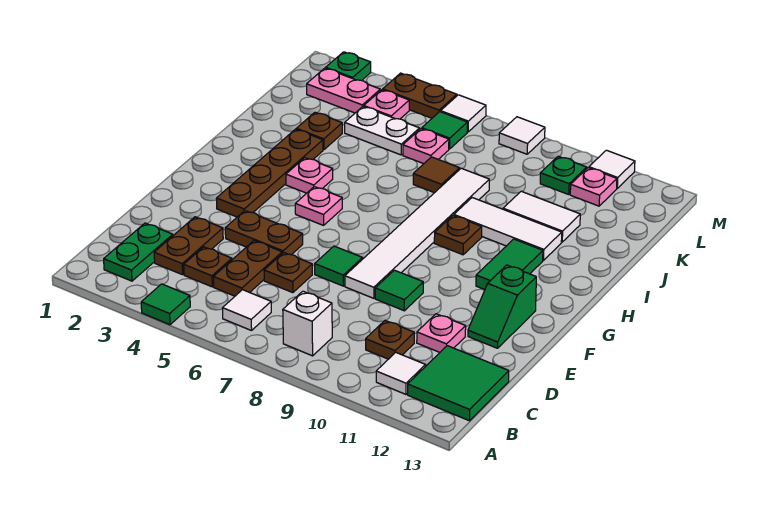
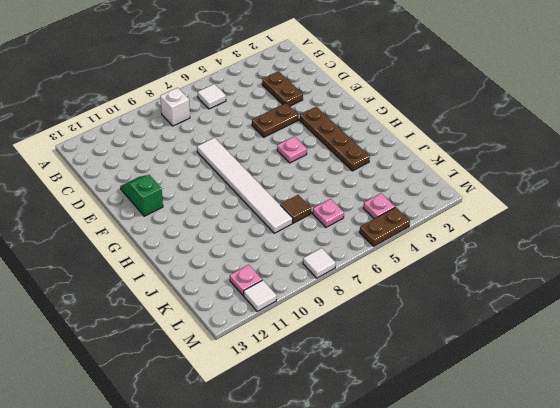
none -> green tile A4 level 1
none -> green plate B2:C2 level 1
none -> white tile B11 level 1
none -> green tile B12:C13 level 1

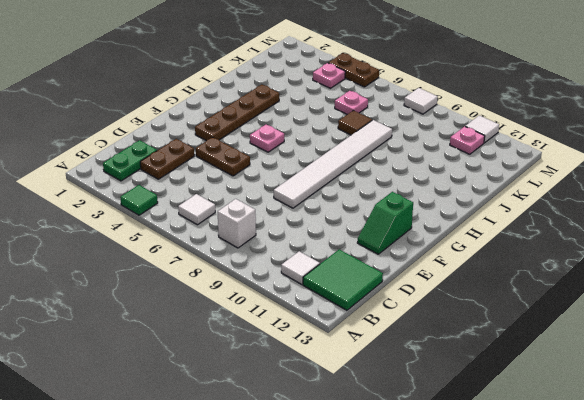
none -> brown plate C4 level 1
none -> brown plate C5:D5 level 1
none -> brown plate C10 level 1
none -> brown plate D6 level 1

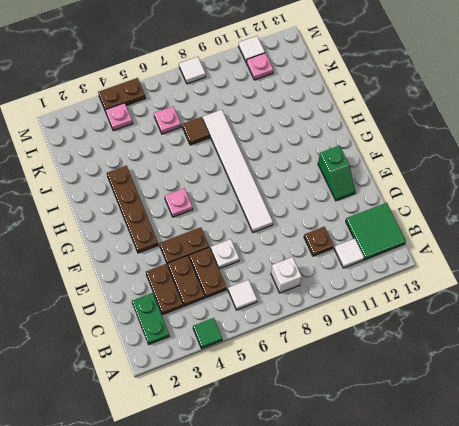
brown plate C4:D4 level 1 -> brown plate C4 level 1
white plate D6 level 1 -> brown plate D6 level 1
none -> pink plate D11 level 1
none -> green tile E7 level 1
none -> green tile E9 level 1
none -> green tile G11:H11 level 1

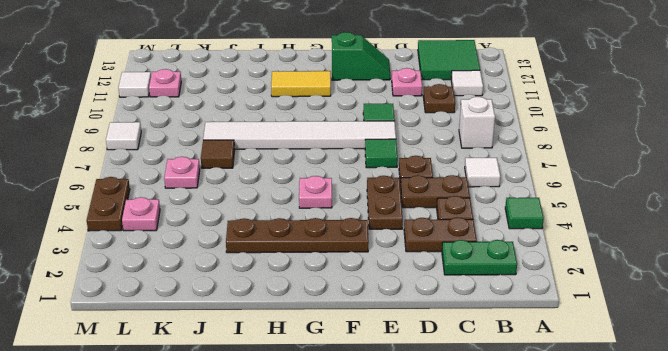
yellow tile G11:H11 level 1 -> green tile G11:H11 level 1
none -> pink plate H4 level 1
none -> brown plate H9 level 1
none -> white tile I9:I11 level 1
none -> brown plate J3 level 1

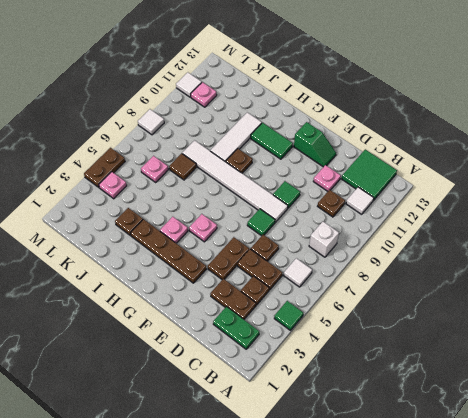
none -> white tile J10:J11 level 1
none -> white plate K4:K5 level 1
none -> pink plate L2:L3 level 1
none -> green tile L6 level 1

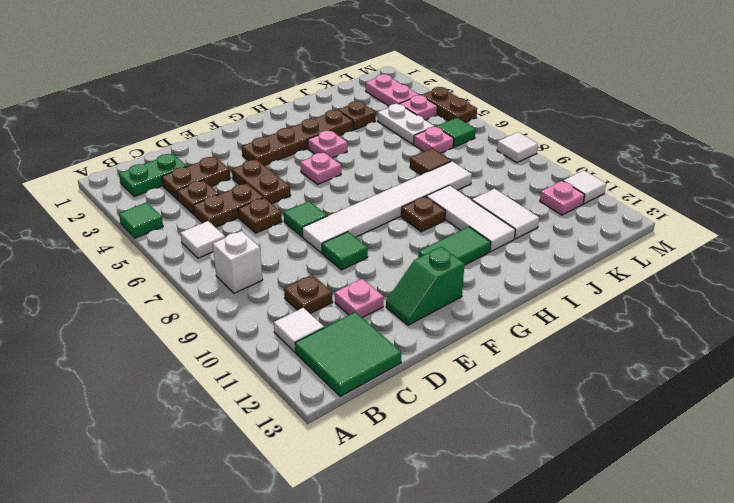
none -> green plate L10 level 1
none -> green plate M2 level 1
none -> white tile M6 level 1

